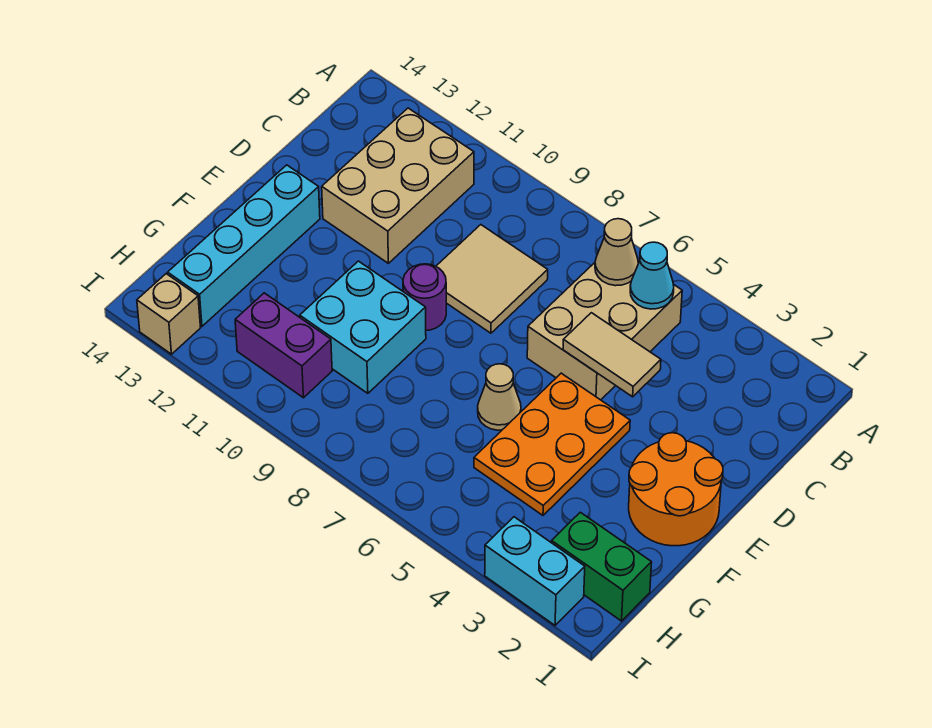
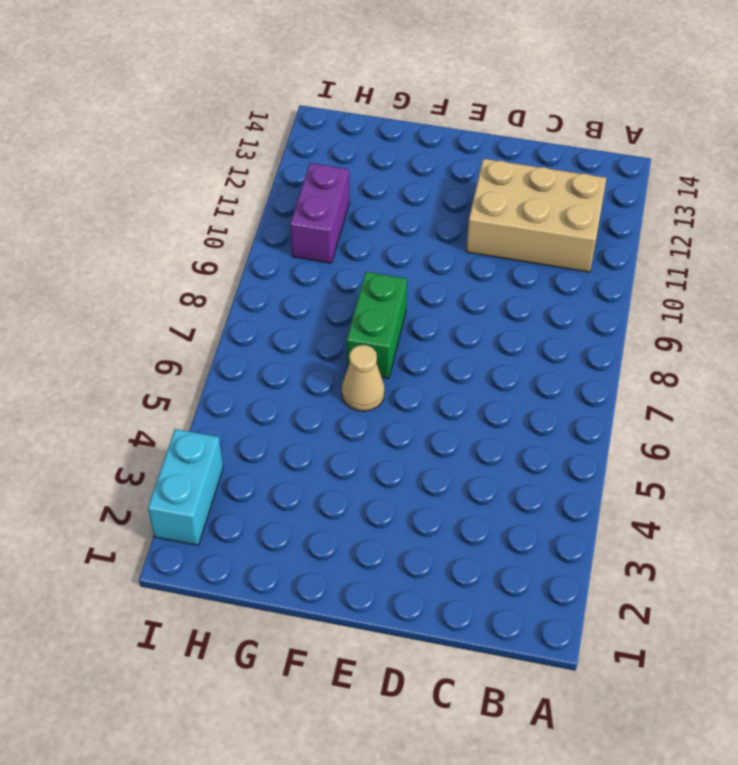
green brick F7:F8 level 1 -> green brick H1:H2 level 1
none -> tan brick B5:D6 level 1
none -> tan tile C8:D9 level 1
none -> orange round brick E1:F2 level 1

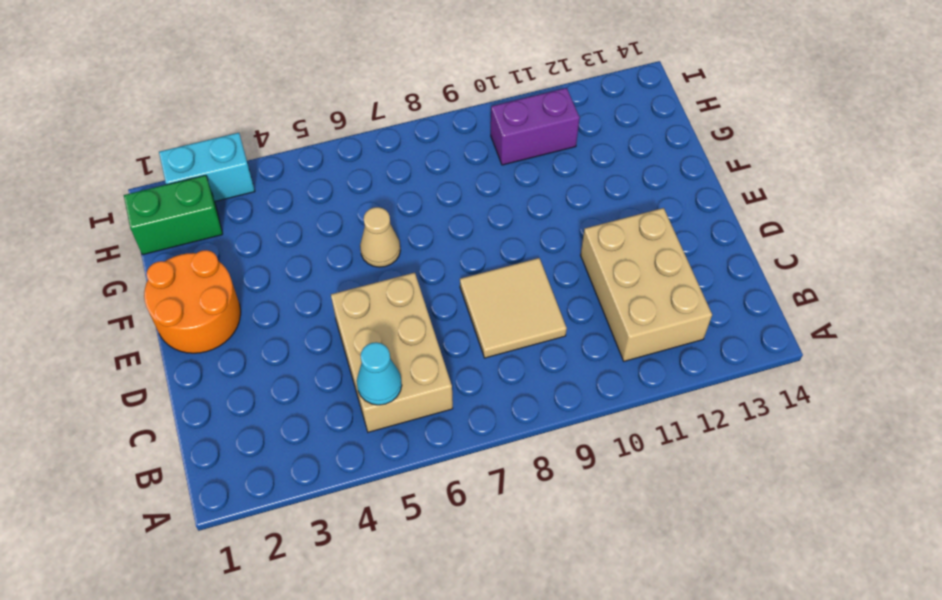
none -> orange plate E4:G5 level 1
none -> purple round brick E9 level 1
none -> cyan brick E13:H13 level 1

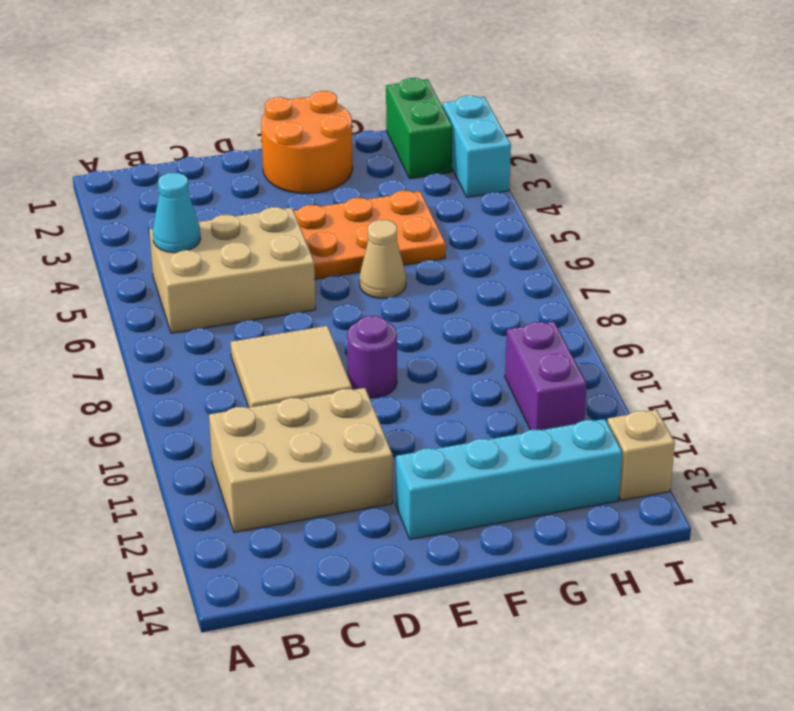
none -> cyan brick F9:G10 level 1
none -> tan cone B6 level 2
none -> tan tile D4:D5 level 2

